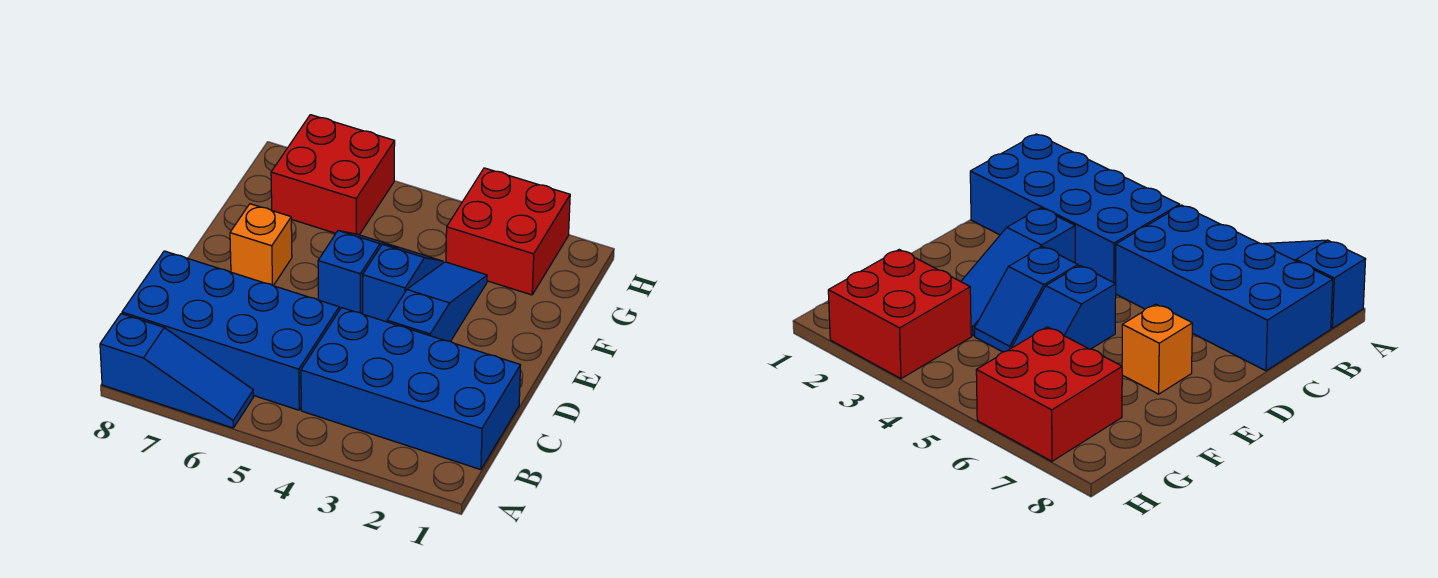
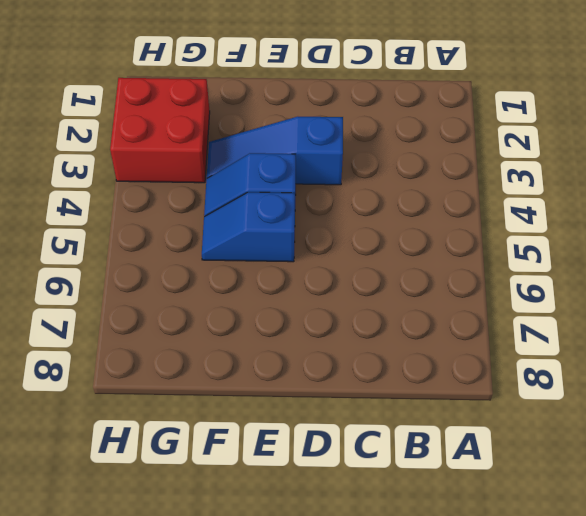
none -> blue slope A6:A8 level 1 top 8
none -> blue brick B1:C4 level 1

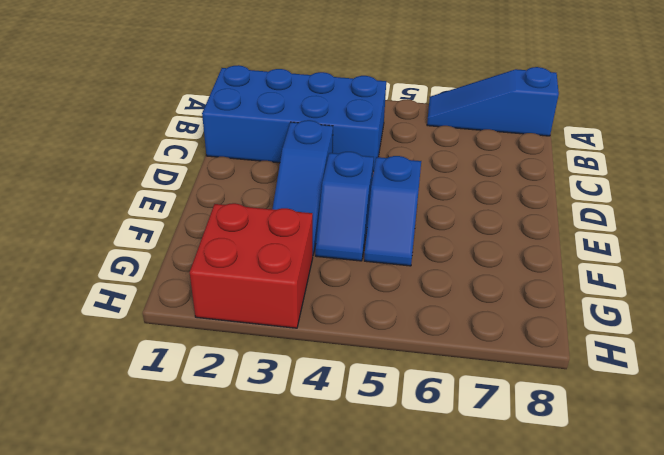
none -> blue brick B5:C8 level 1
none -> orange brick E7 level 1

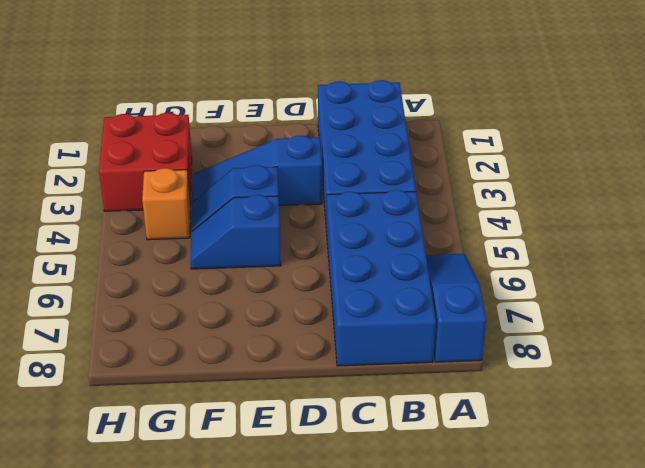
orange brick G4 level 1 -> orange brick E7 level 1
none -> red brick G6:H7 level 1

